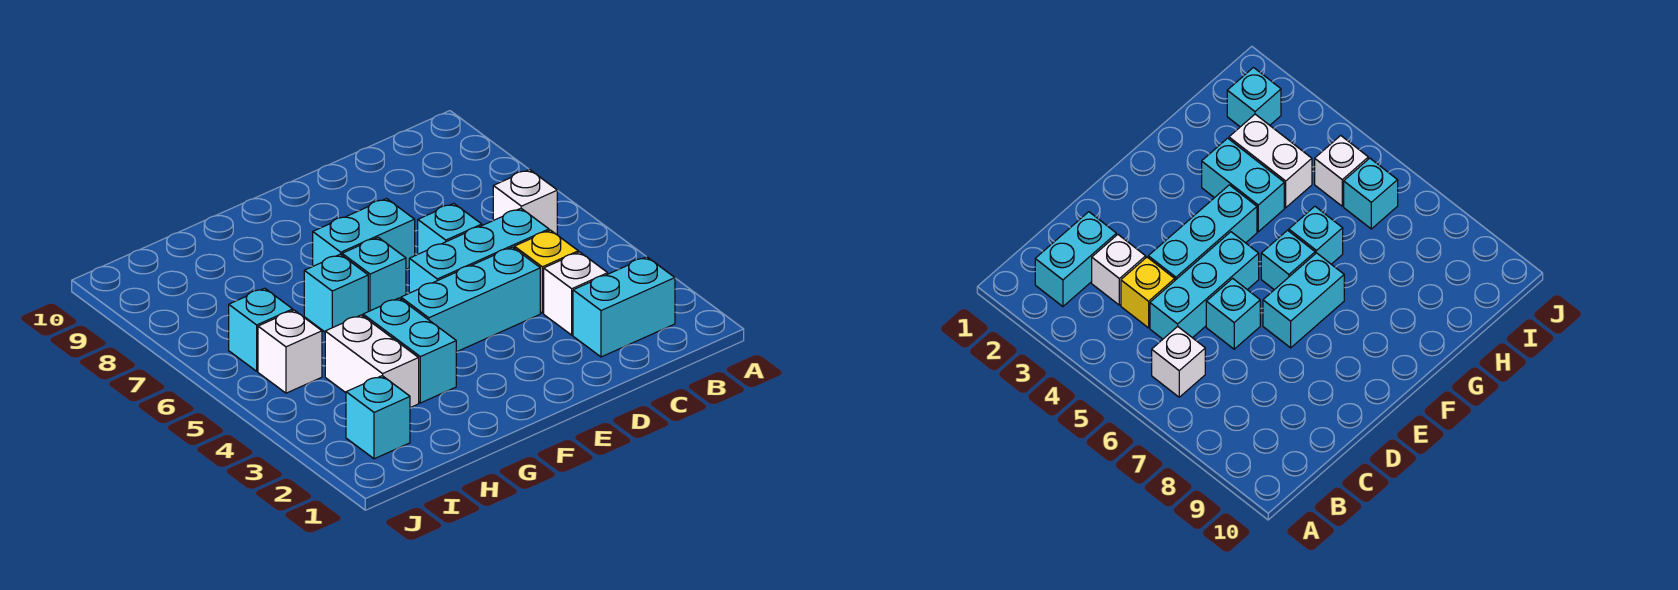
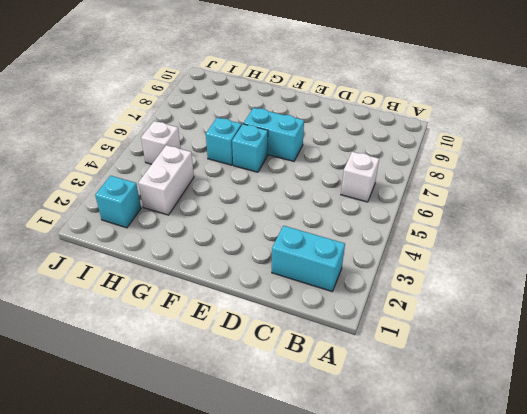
none -> white brick C3 level 1
none -> yellow brick C4 level 1
none -> cyan brick C5:E5 level 1

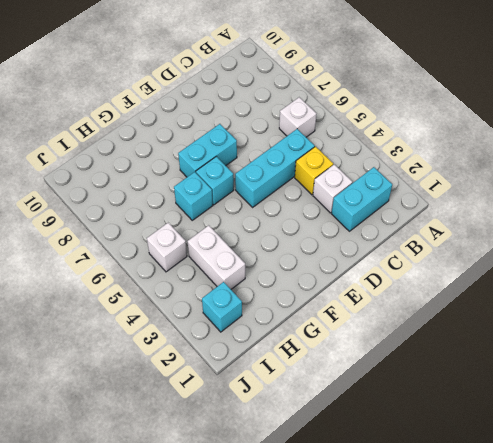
none -> cyan brick D4:F4 level 1
none -> cyan brick D6 level 1
none -> cyan brick G3:G4 level 1

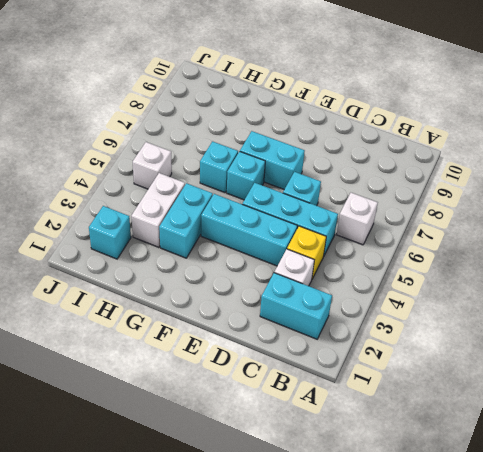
none -> cyan brick I6 level 1

